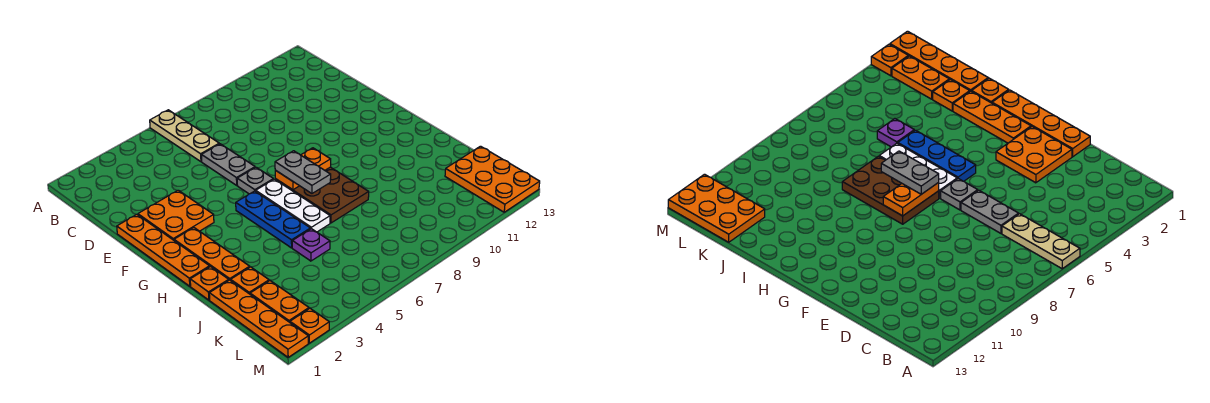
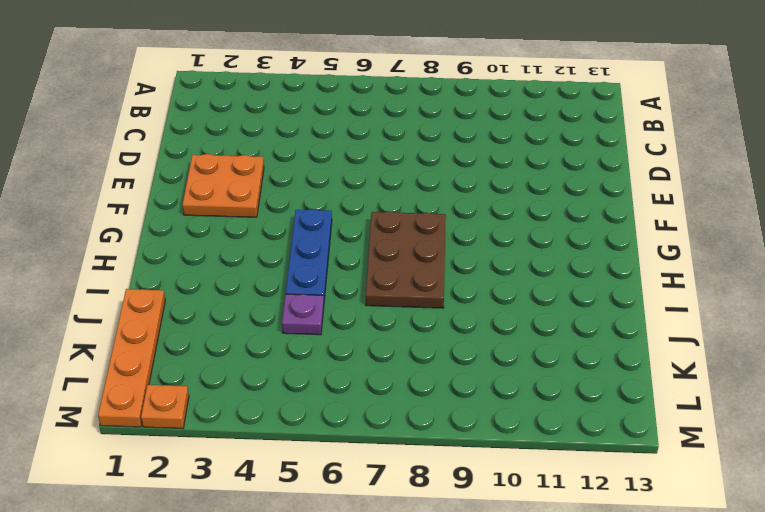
none -> tan plate A6:C6 level 1
none -> grey plate D6:E6 level 1
none -> orange plate E1:H1 level 1

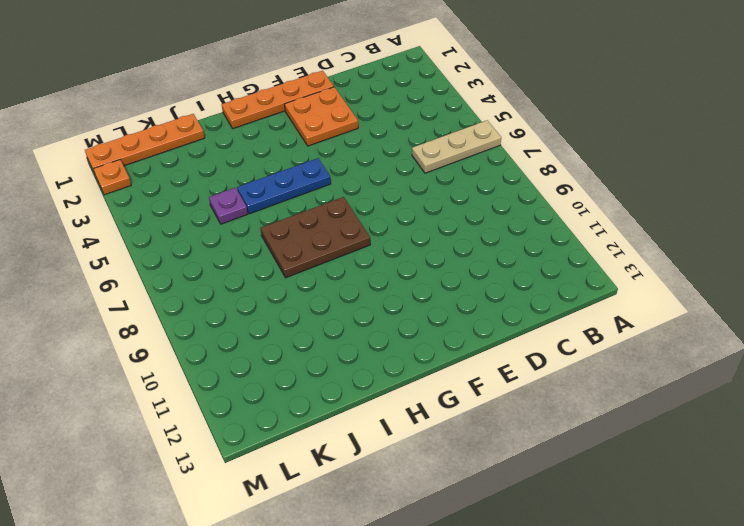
none -> grey plate D6:E6 level 1
none -> grey plate F6 level 1
none -> orange plate G2:I2 level 1

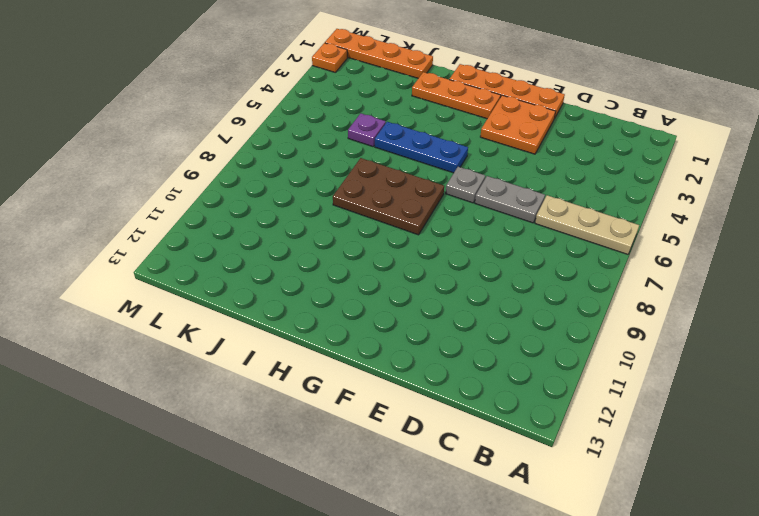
none -> white plate G6:I6 level 1
none -> orange plate I1 level 1
none -> orange plate J2 level 1

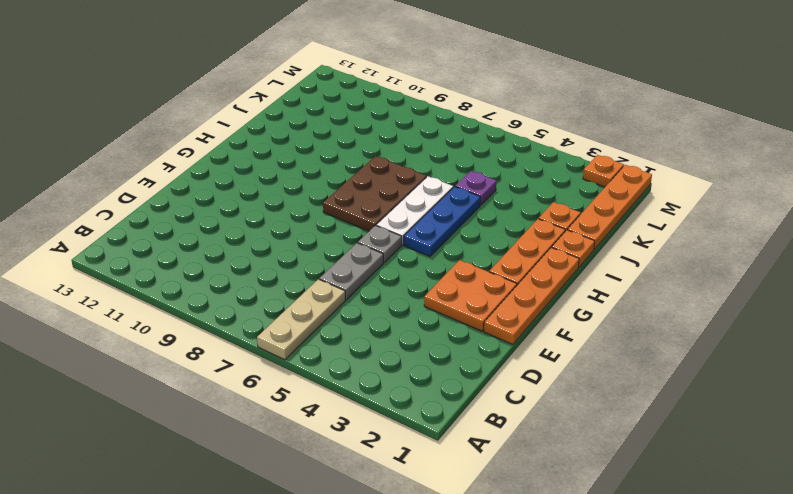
none -> orange plate K2:L2 level 1
none -> orange plate K12:M13 level 1
none -> orange plate G7:G8 level 2

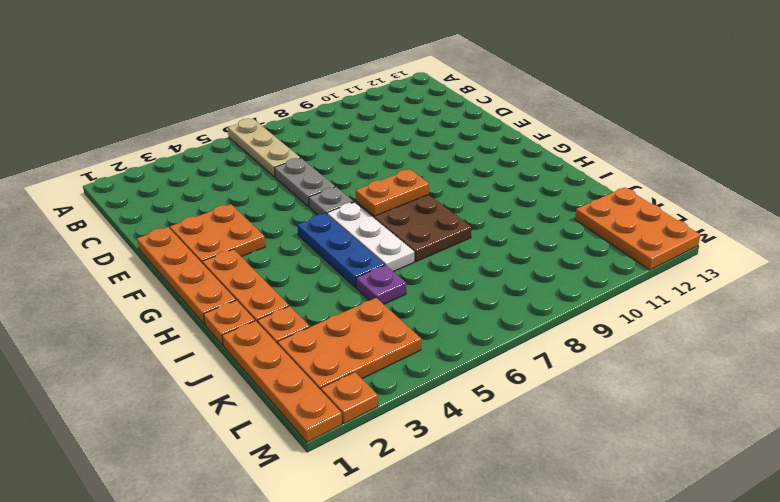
orange plate K2:L4 level 1 -> orange plate K2:L2 level 1
none -> grey plate G7:H7 level 3

